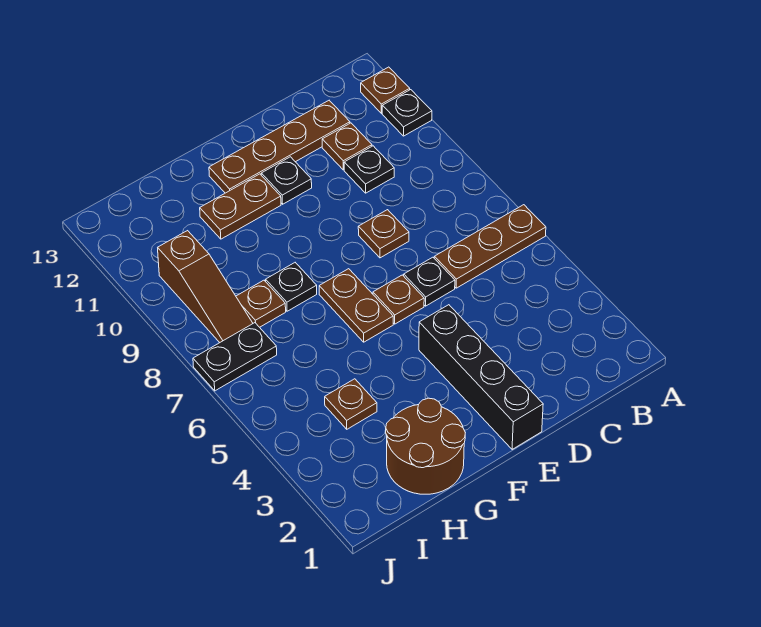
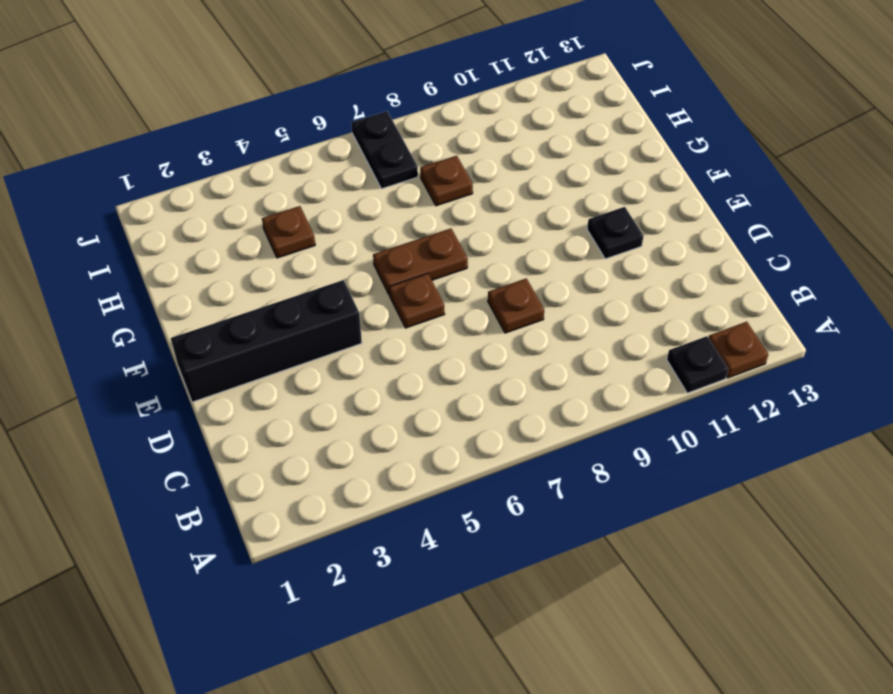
none -> brown plate A6:C6 level 1
none -> black plate C10 level 1
none -> brown plate C11 level 1

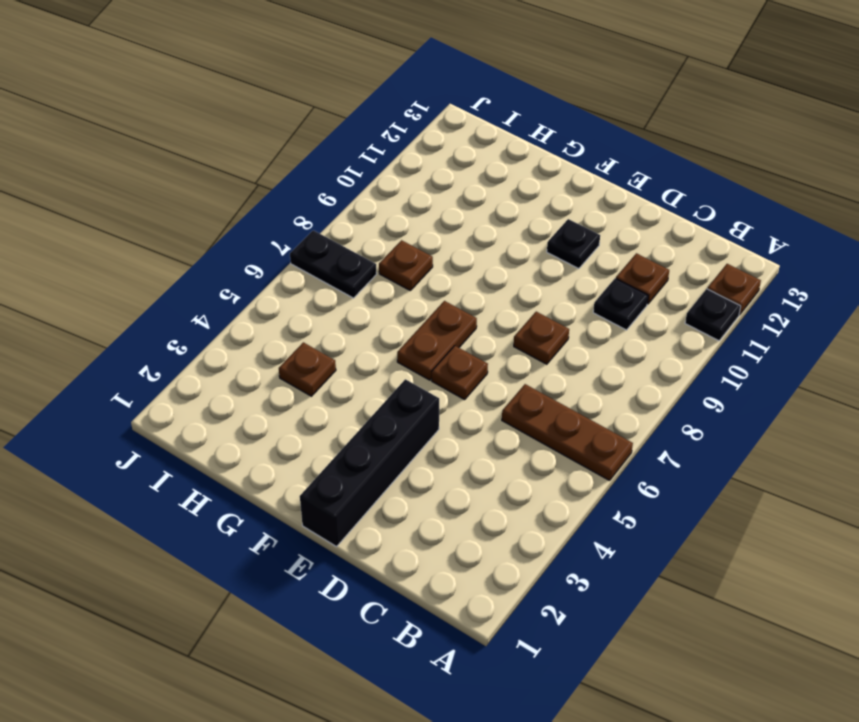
none -> brown plate C12:F12 level 1
none -> black plate D6 level 1
none -> brown plate F11:G11 level 1

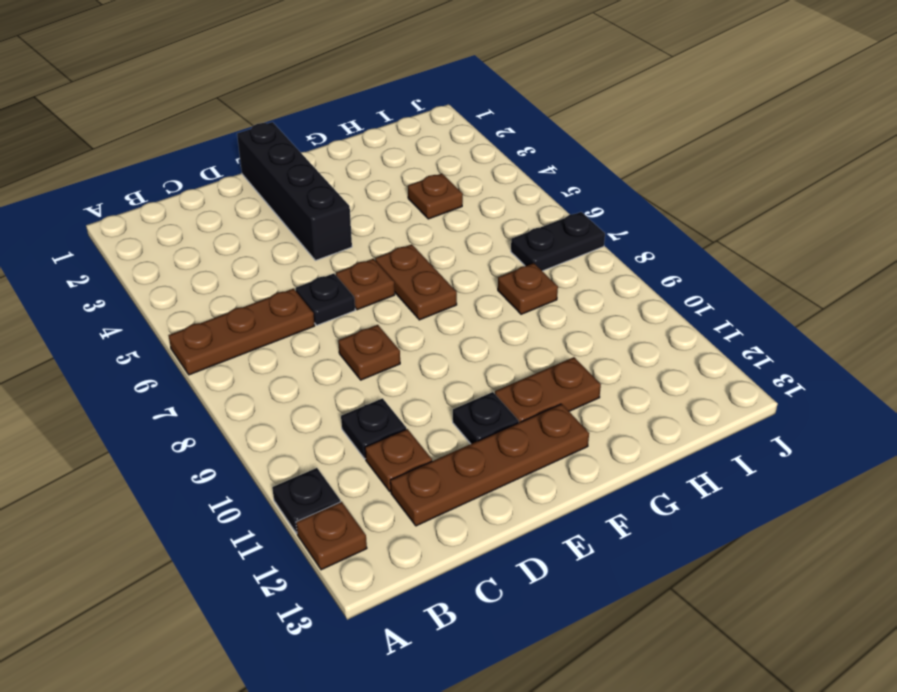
none -> brown round brick G1:H2 level 1
none -> black plate G8 level 1
none -> brown slope I8:I10 level 1 top 10

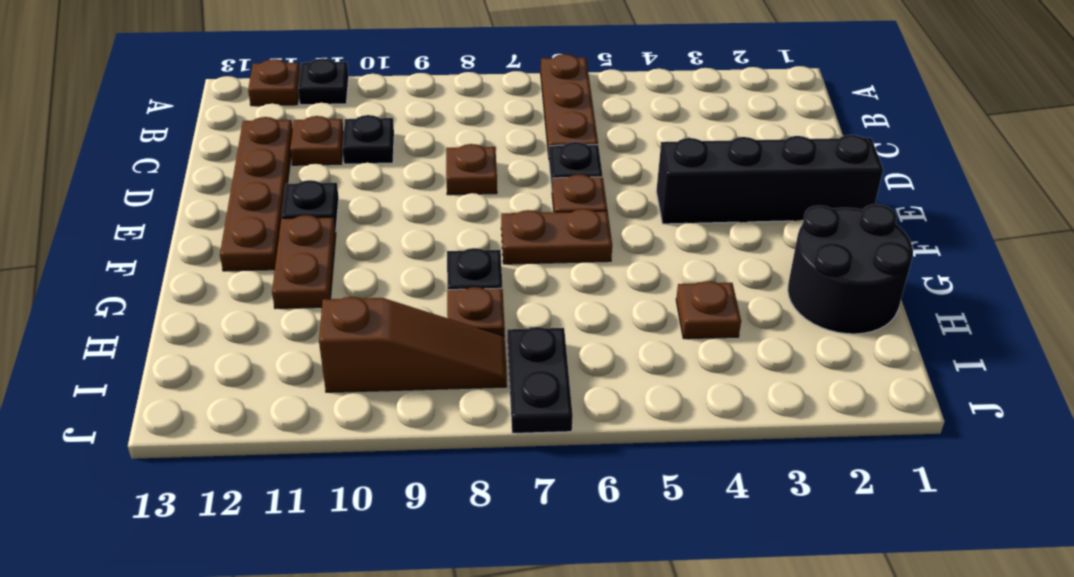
black round brick G1:H2 level 1 -> brown round brick G1:H2 level 1

